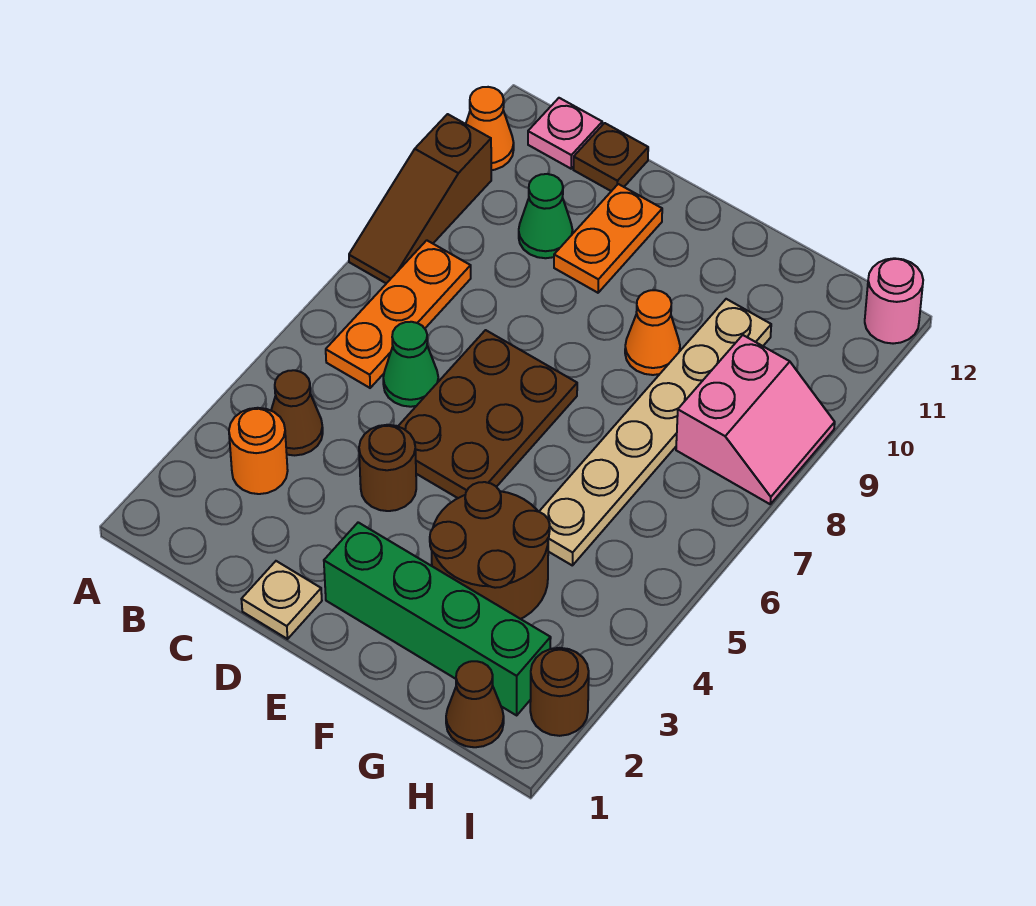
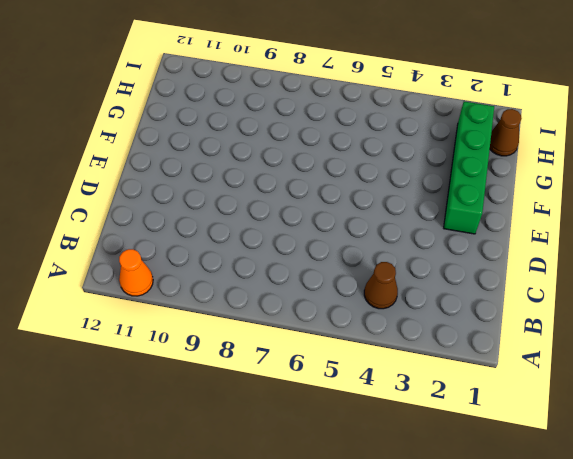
none -> brown slope A8:A10 level 1 top 10
none -> orange round brick B3 level 1
none -> orange plate B6:B8 level 1

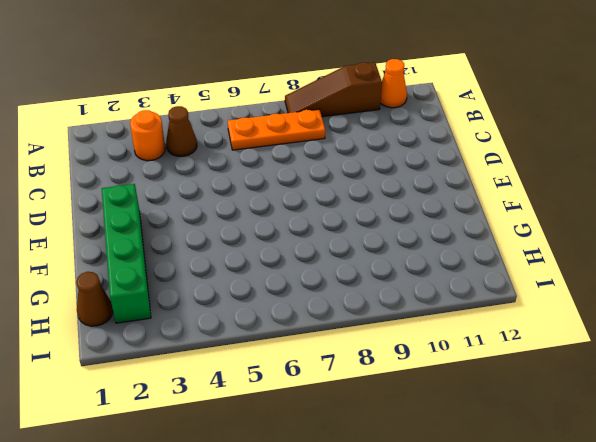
none -> pink plate B12 level 1
none -> green cone C6 level 1
none -> green cone C10 level 1

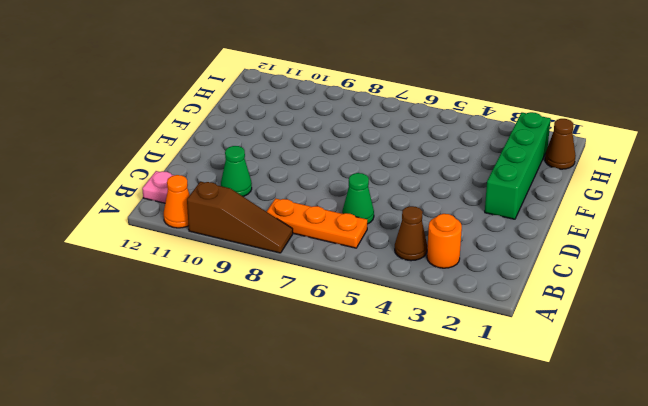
none -> brown plate C12 level 1
none -> tan plate D1 level 1
none -> brown round brick D4 level 1

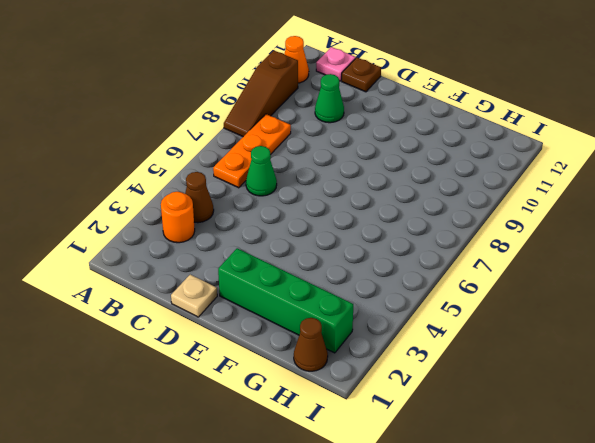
none -> brown round brick D4 level 1
none -> brown plate D5:E7 level 1
none -> orange plate D10:D11 level 1

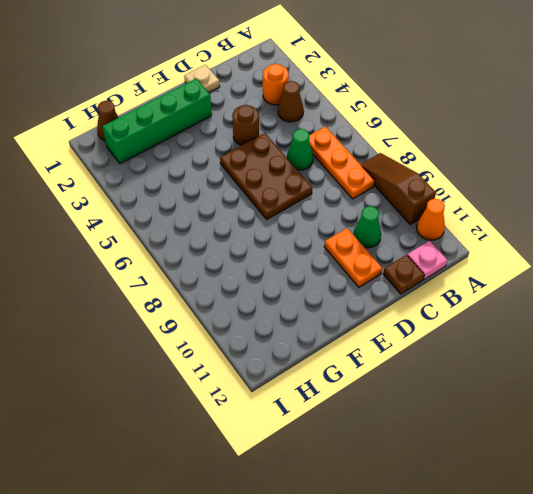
none -> brown round brick F3:G4 level 1
none -> orange cone F9 level 1
none -> tan plate G5:G10 level 1

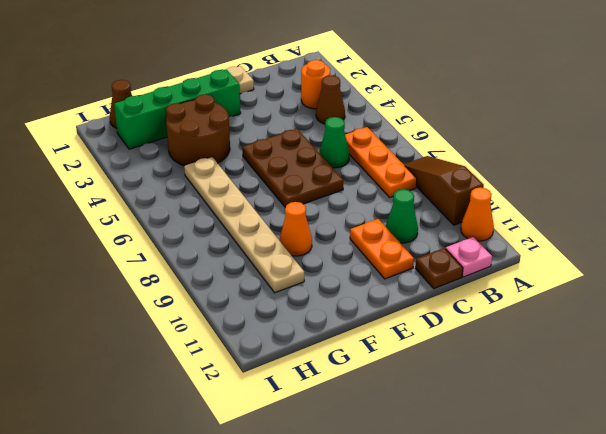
none -> brown round brick D4 level 1
none -> pink slope H8:I9 level 1 top H
none -> brown round brick I2 level 1

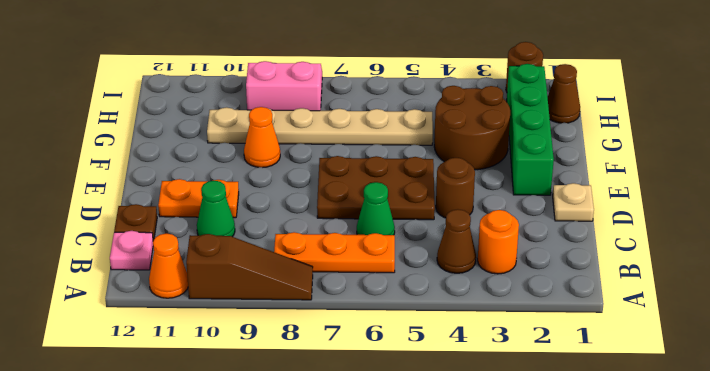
none -> pink round brick I12 level 1

